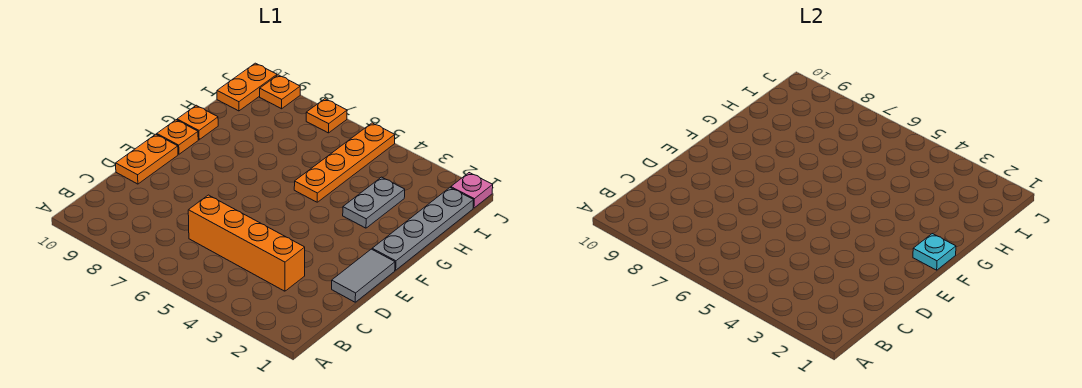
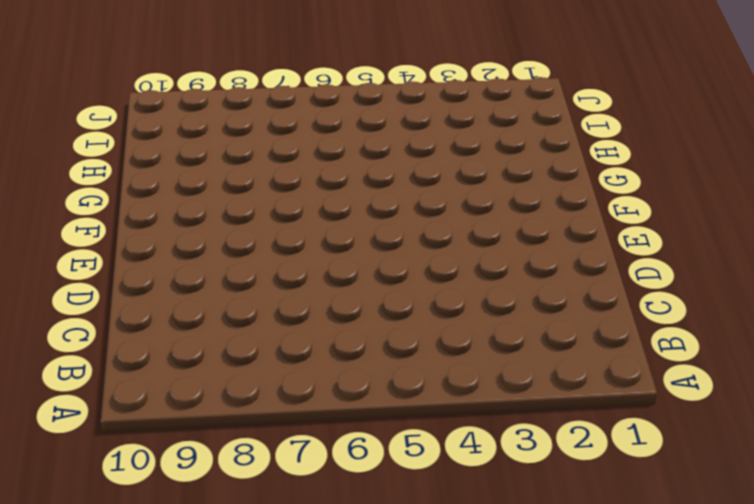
none -> orange brick C3:C6 level 1
none -> grey tile D1:E1 level 1
none -> orange plate D10:E10 level 1

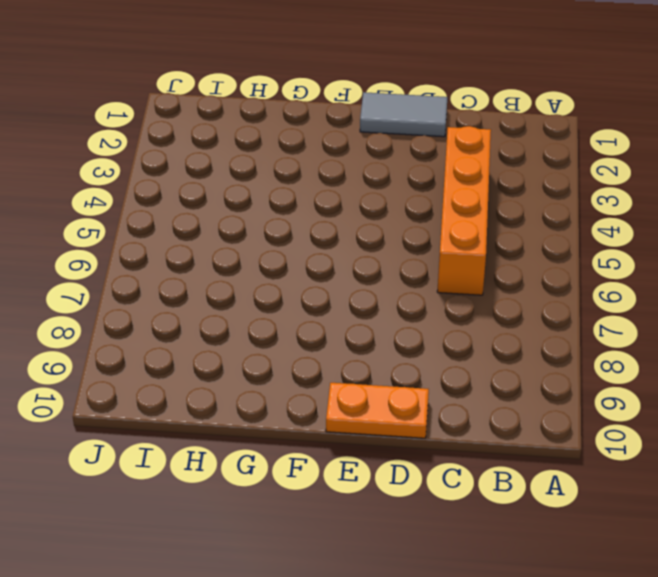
none -> grey plate F1:I1 level 1
none -> orange plate F10 level 1
none -> grey plate G3:H3 level 1

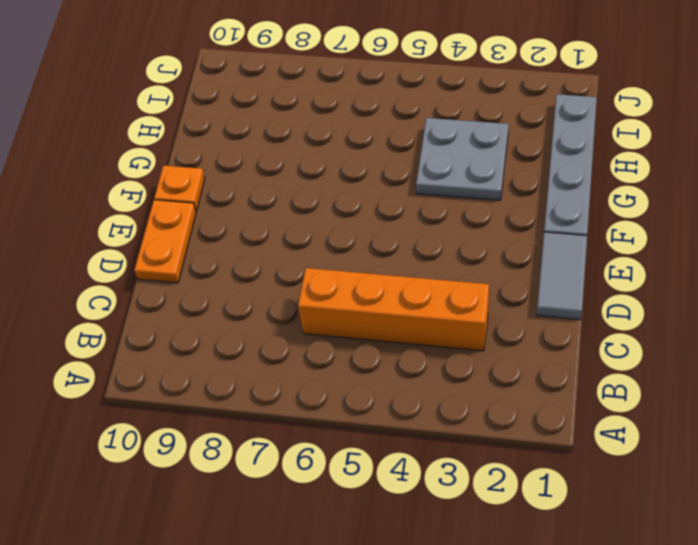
grey plate G3:H4 level 1 -> grey plate G3:H3 level 1
none -> orange plate G5:J5 level 1
none -> orange plate G10 level 1
none -> orange plate I10:J10 level 1

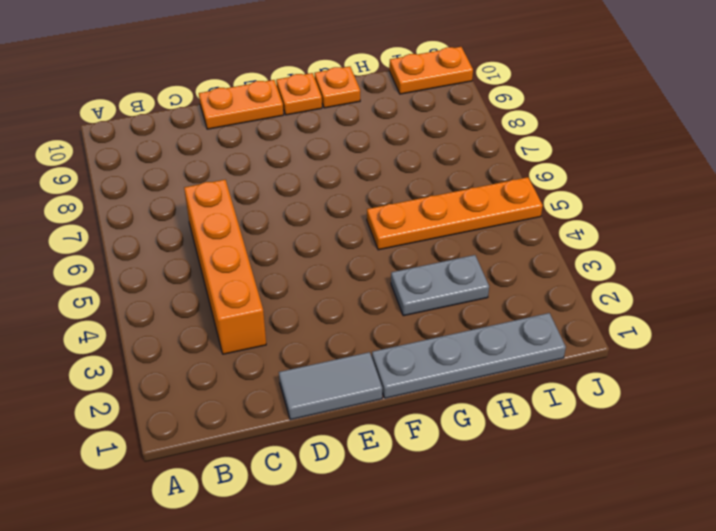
none -> pink plate J1 level 1
none -> orange plate J7 level 1
none -> orange plate J9 level 1

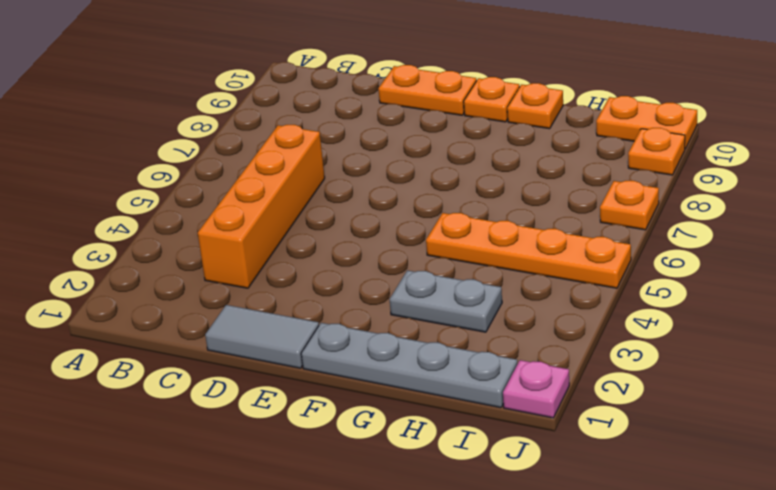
none -> cyan plate F1 level 2

